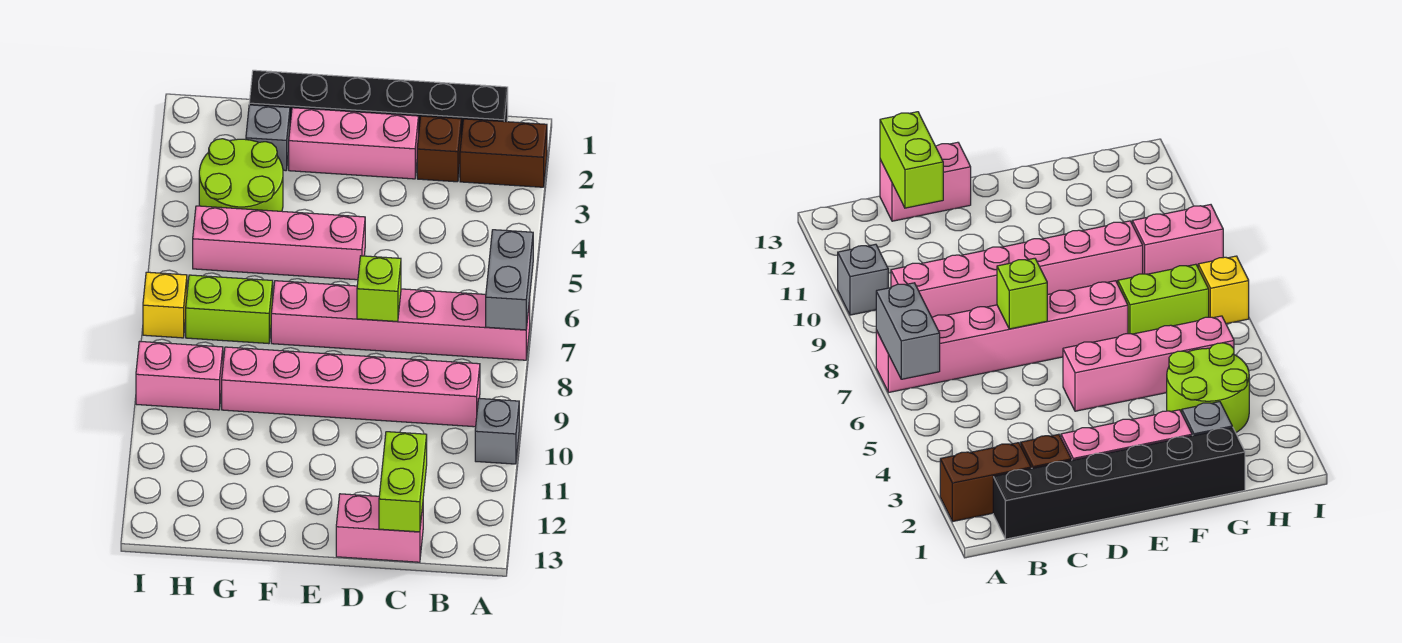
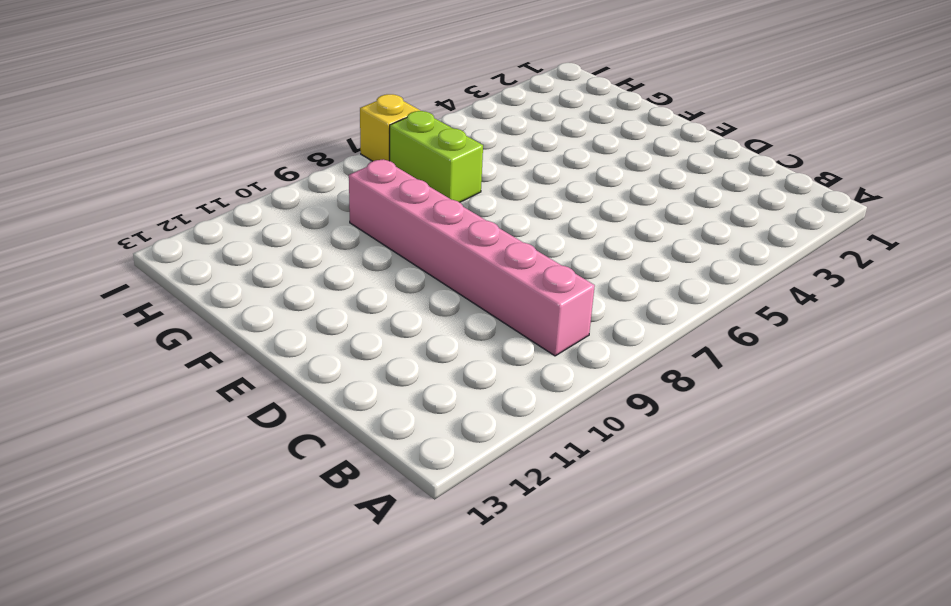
none -> brown brick A2:B2 level 1
none -> pink brick A7:F7 level 1
none -> grey brick A10 level 1

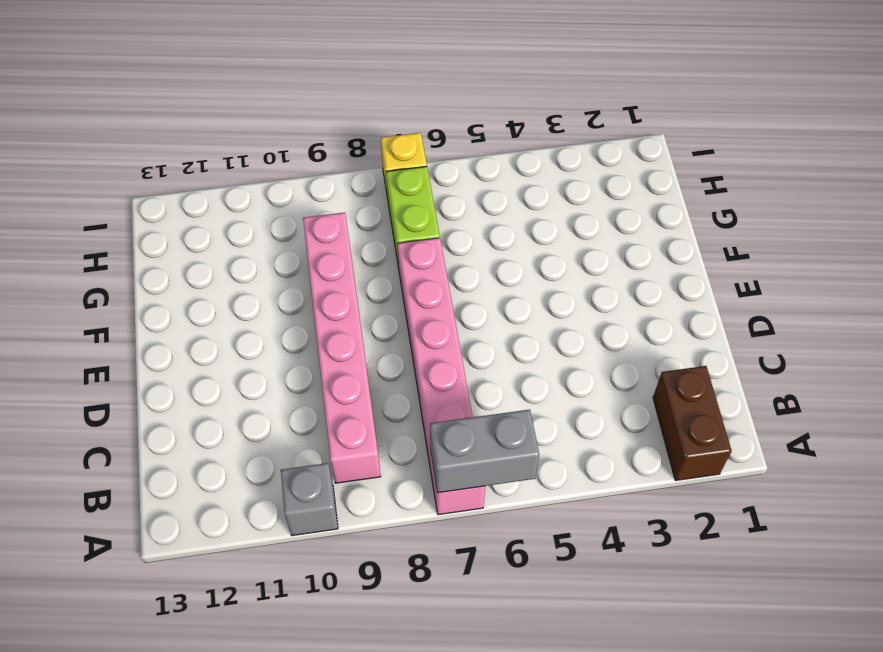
none -> black brick B1:G1 level 1
none -> brown brick C2 level 1
none -> pink brick C13:D13 level 1

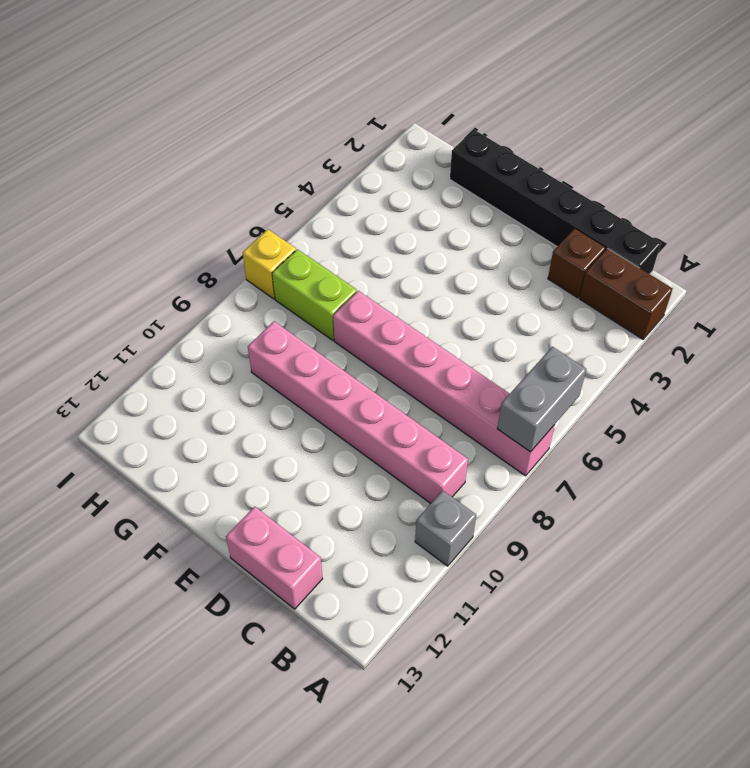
none -> pink brick D2:F2 level 1
none -> pink brick E5:H5 level 1
none -> grey brick G2 level 1

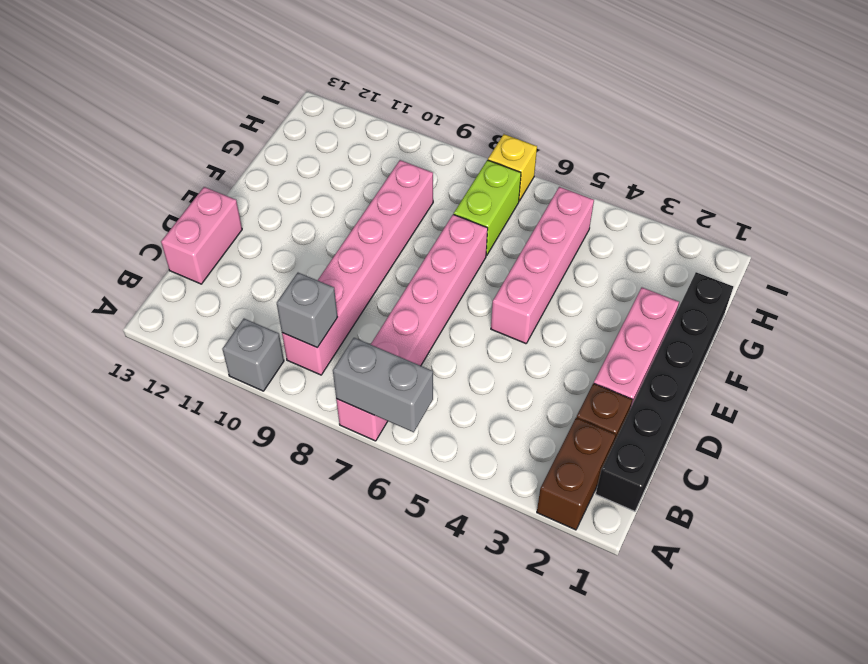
grey brick B9 level 2 -> grey brick G2 level 1
none -> lime round brick G3:H4 level 1
none -> pink brick H9:I9 level 1
none -> lime brick C12:C13 level 2

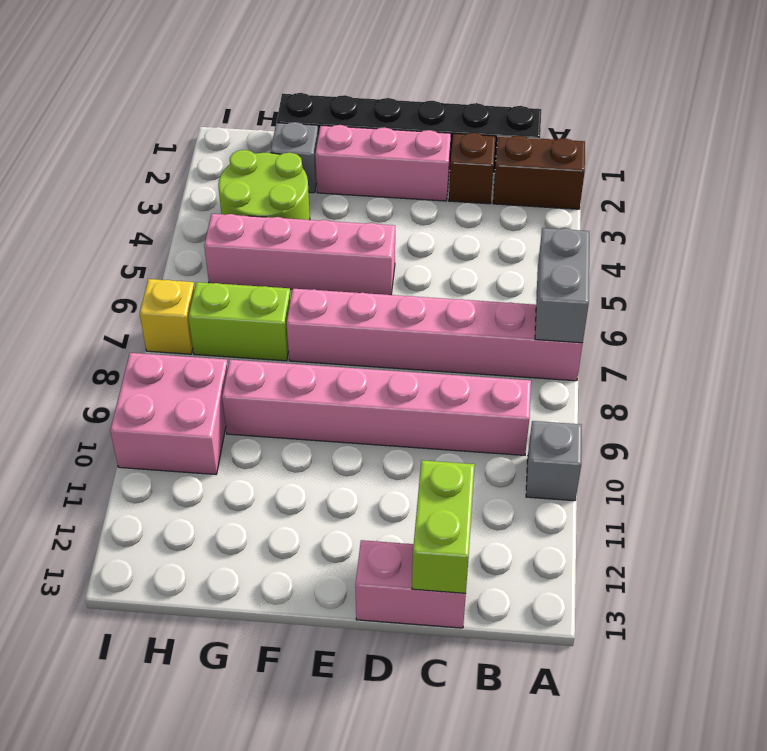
pink brick H9:I10 level 1 -> pink brick H9:I9 level 1
none -> lime brick D7 level 2

